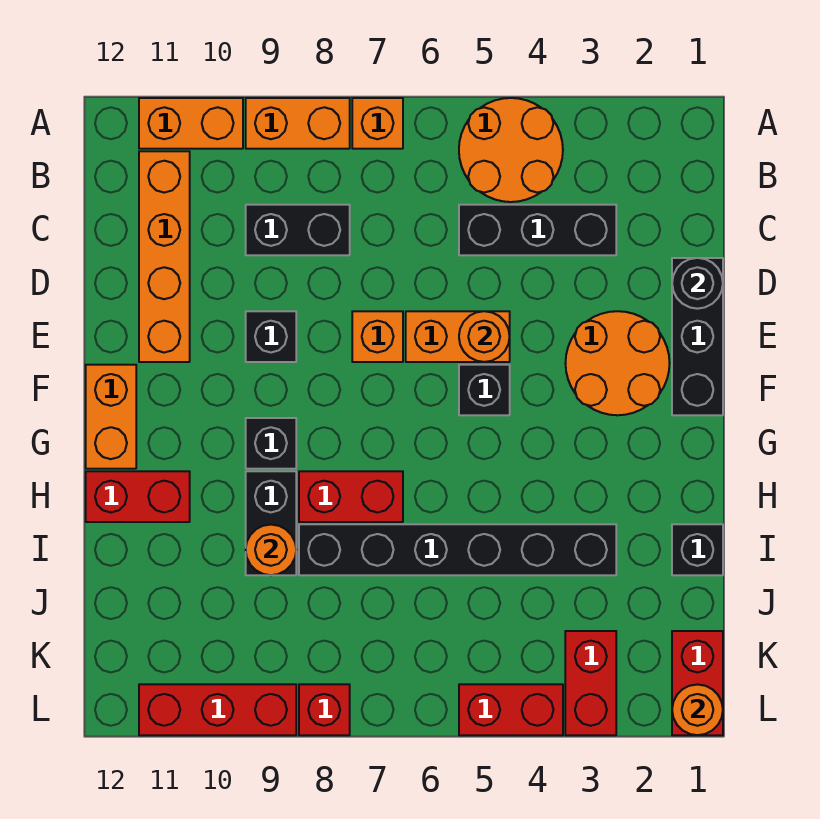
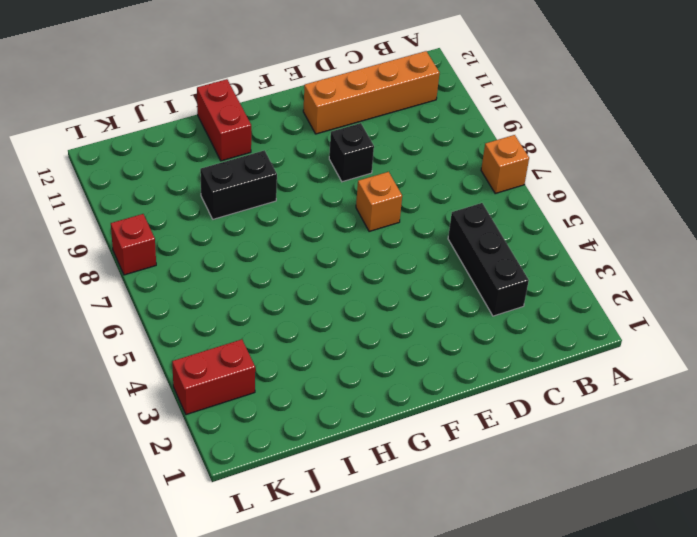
none -> orange round brick A4:B5 level 1
none -> orange brick A8:A9 level 1
none -> orange brick A10:A11 level 1

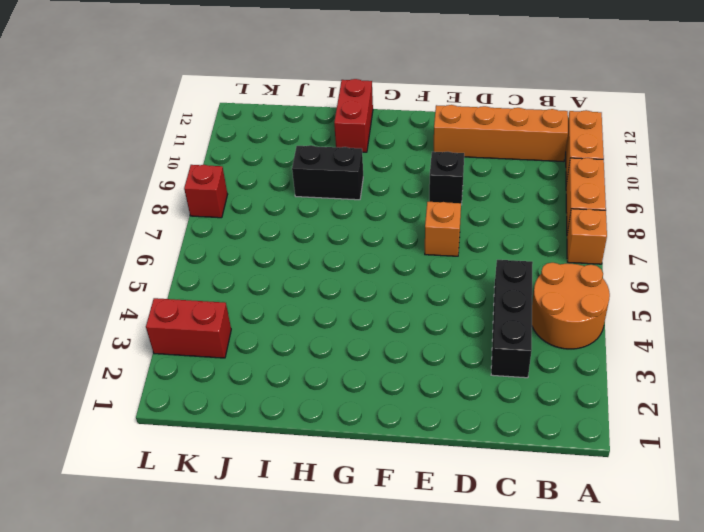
none -> black brick C8:C9 level 1
none -> black brick D1:F1 level 1
none -> orange round brick E2:F3 level 1

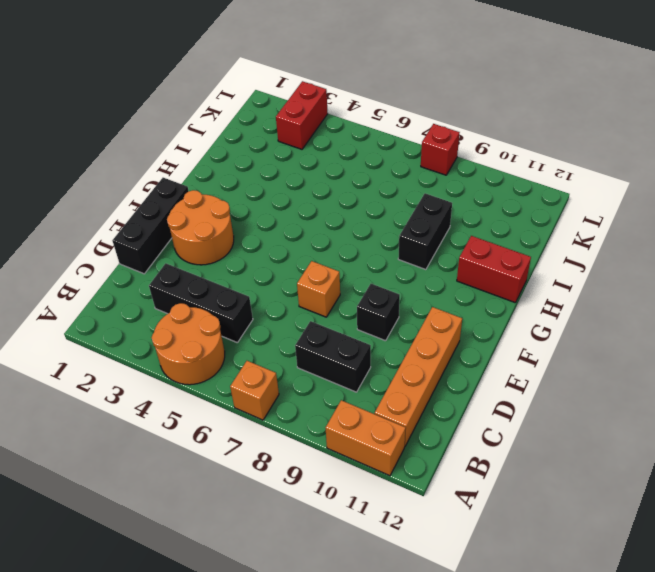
none -> orange brick A8:A9 level 1
none -> orange brick E5:E6 level 1
none -> black brick F5 level 1

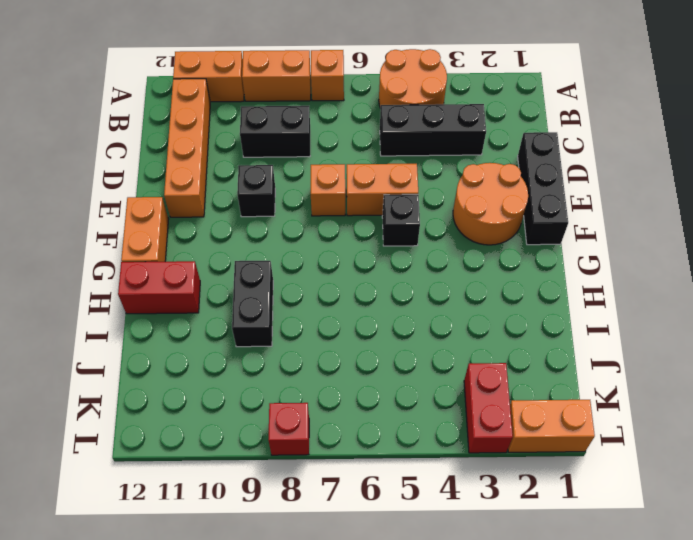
orange brick L1:L2 level 1 -> red brick K1:L1 level 1
none -> black brick G9 level 1
none -> red brick H7:H8 level 1
none -> black brick I1 level 1

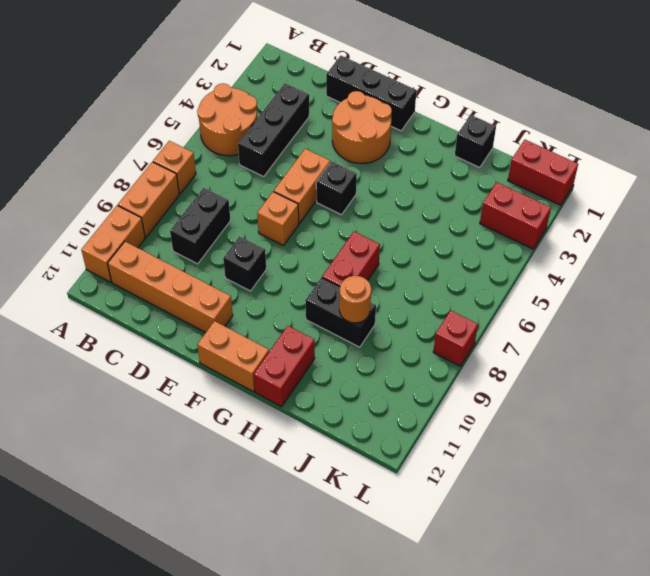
none -> black brick G9 level 1
none -> black brick I3:I8 level 1
none -> red brick L4:L5 level 1

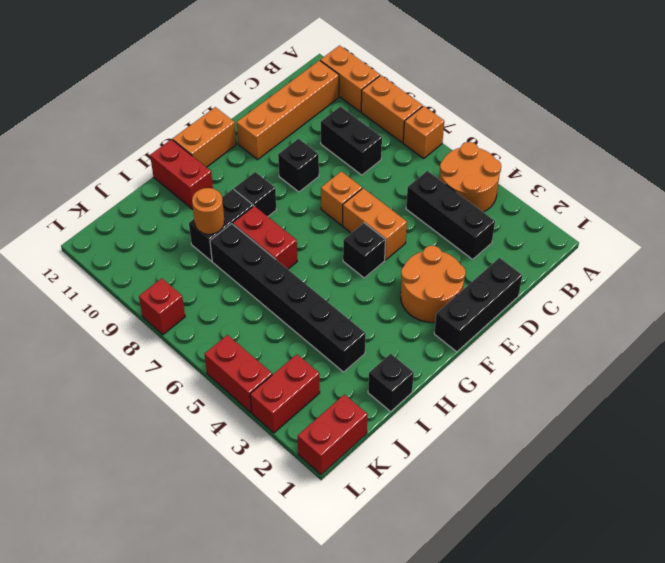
none -> red brick L9:L11 level 1
none -> black round brick D1 level 2
none -> orange round brick E5 level 2

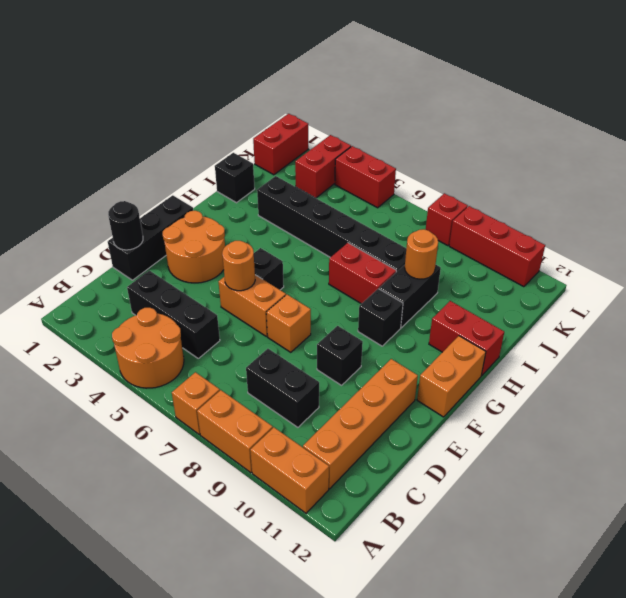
none -> orange round brick L1 level 2

